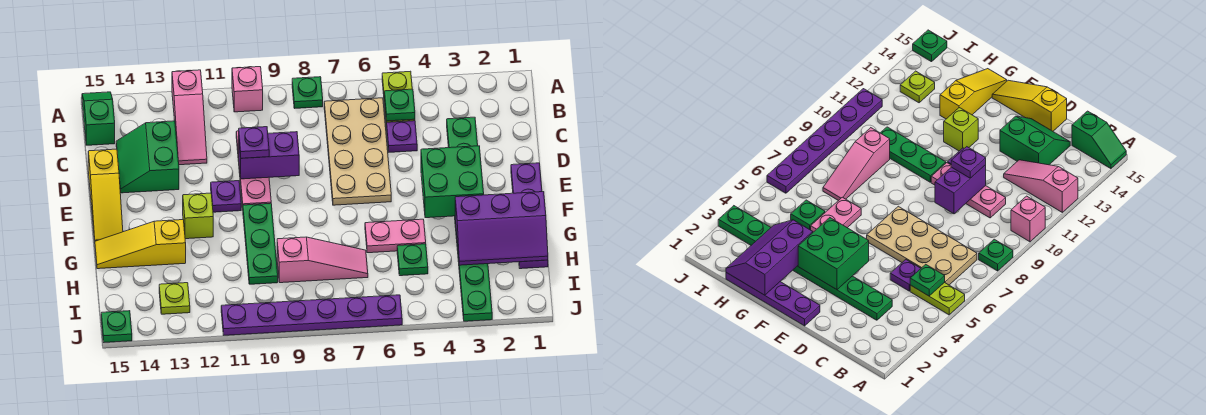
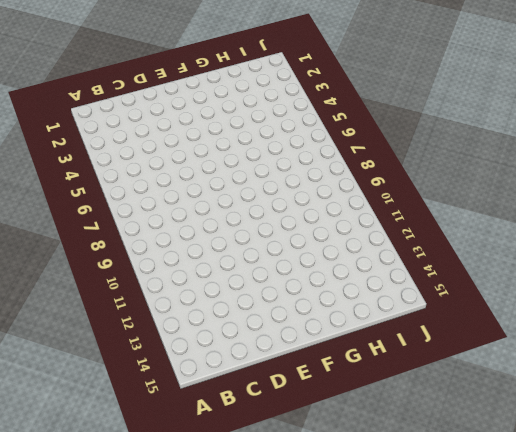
none -> lime plate A5:B5 level 1
none -> green plate A8 level 1
none -> pink brick A10 level 1

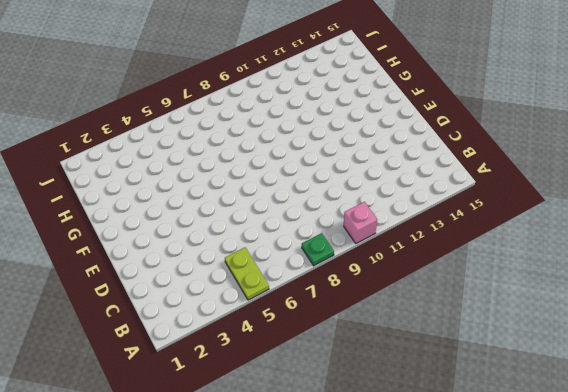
none -> pink slope A12:C12 level 1 top A
none -> green slope A15:B15 level 1 top B
none -> tan plate B6:E7 level 1

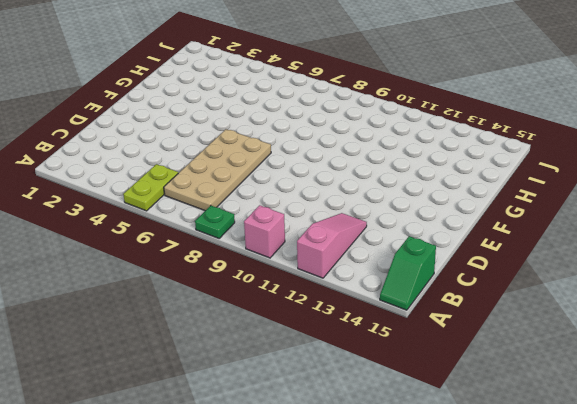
none -> green plate C3:J3 level 1
none -> purple plate C5 level 1
none -> pink plate C10:E10 level 1

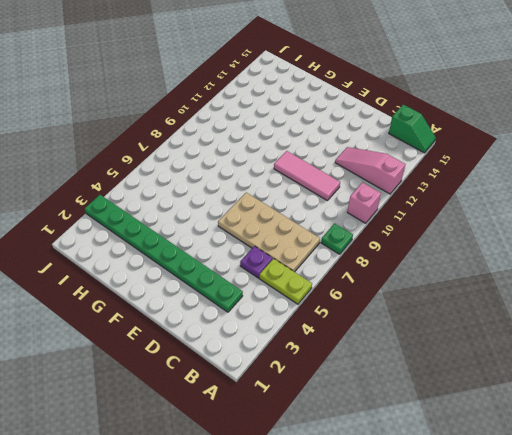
pink tile C10:E10 level 1 -> pink plate C10:E10 level 1
none -> green slope C13:D14 level 1 top 13
none -> yellow slope D15:F15 level 1 top D
none -> purple plate E1:H1 level 1

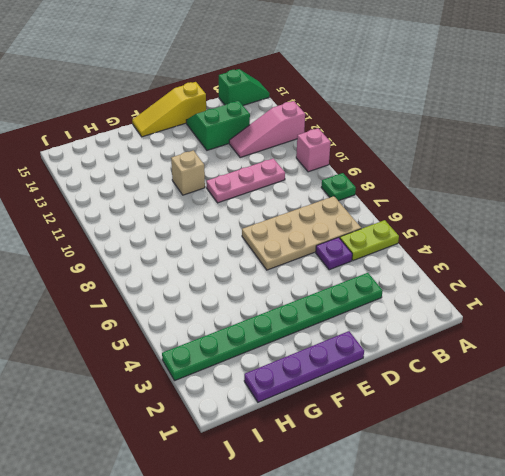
tan brick F11 level 1 -> none
none -> purple plate E11 level 1
none -> green plate F10:H10 level 1
none -> lime brick F12 level 1

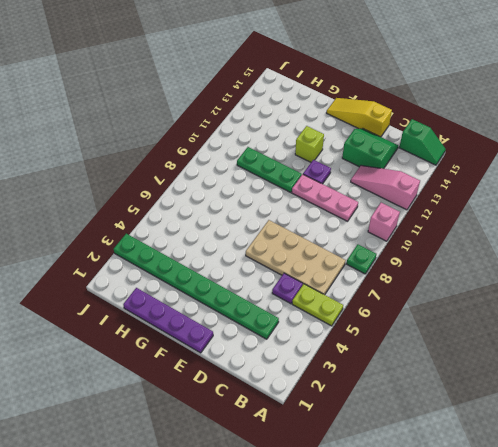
none -> pink plate G5:G6 level 1
none -> yellow slope G13:G15 level 1 top 13
none -> green plate H5 level 1

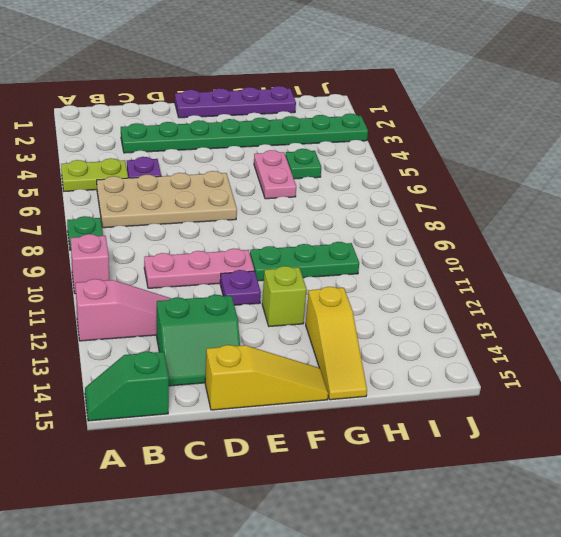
none -> pink slope H7:H9 level 1 top 9
none -> lime plate I13 level 1
none -> purple plate J6:J11 level 1

